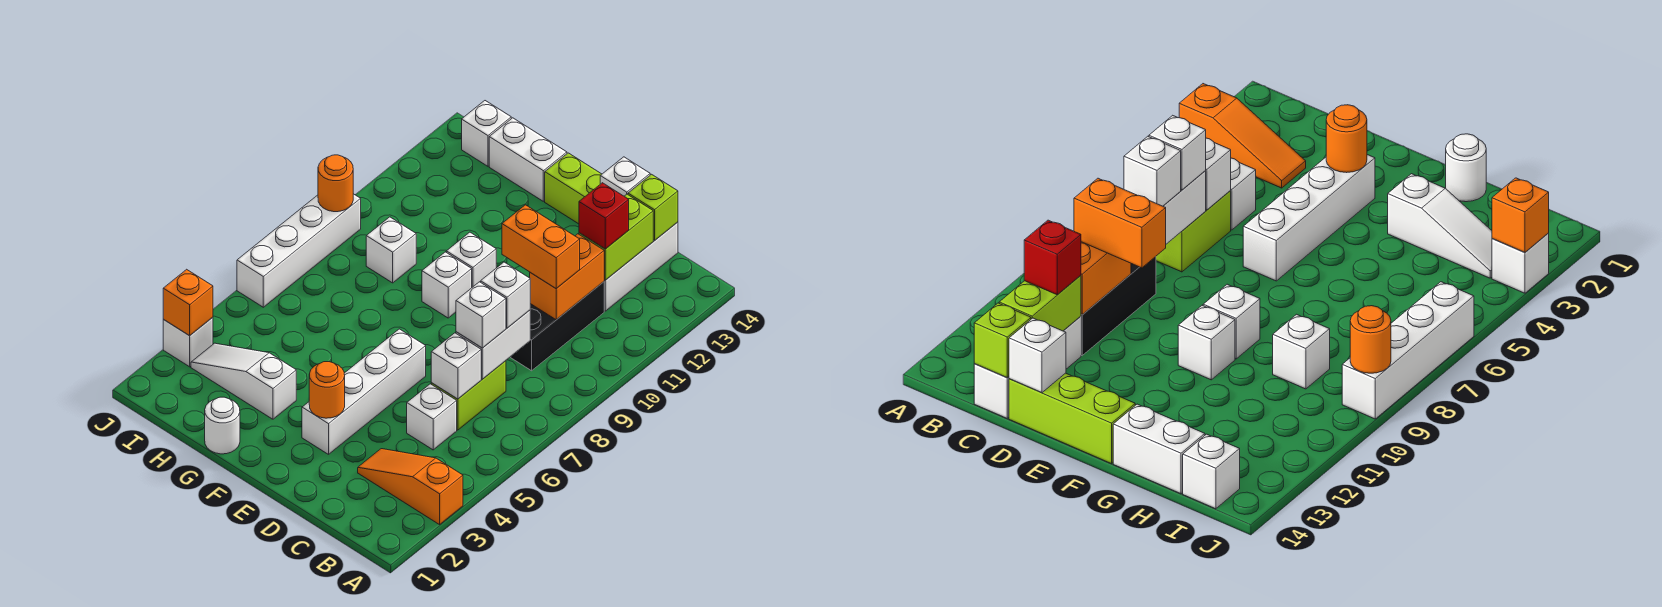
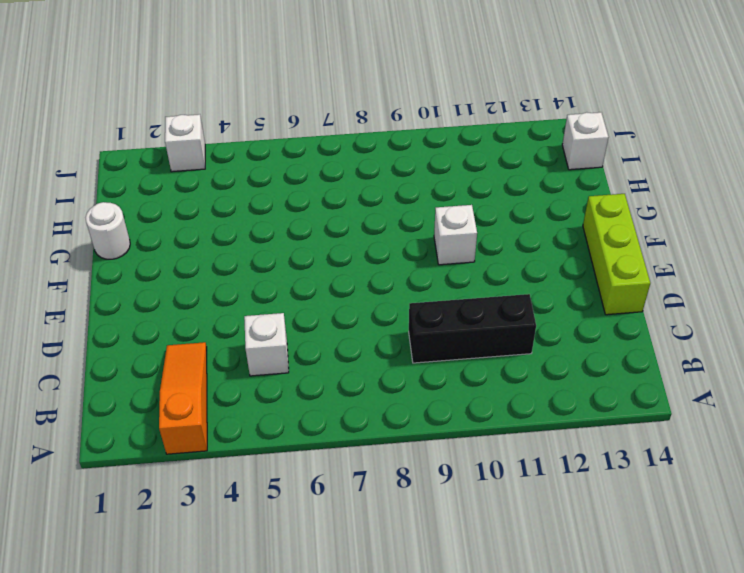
none -> lime brick C6:C7 level 1
none -> white brick C12:C14 level 1
none -> white brick E3:E6 level 1

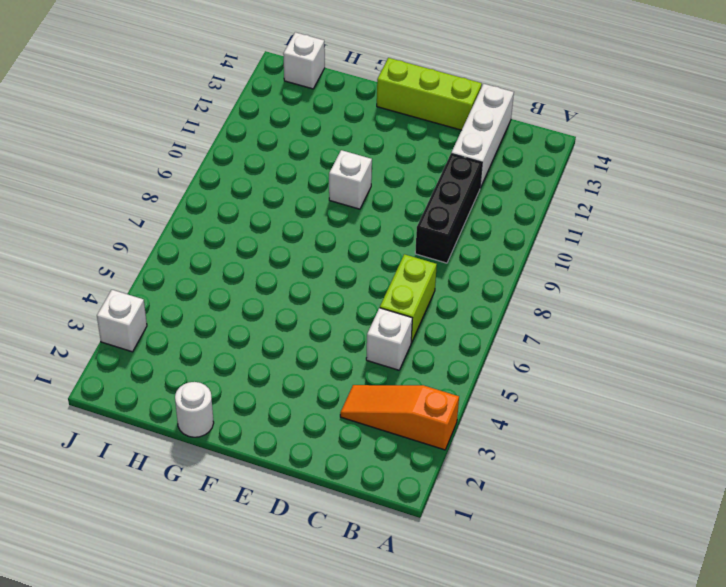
none -> white brick E3:E6 level 1
none -> white brick F9 level 1
none -> white slope G3:I3 level 1 top G

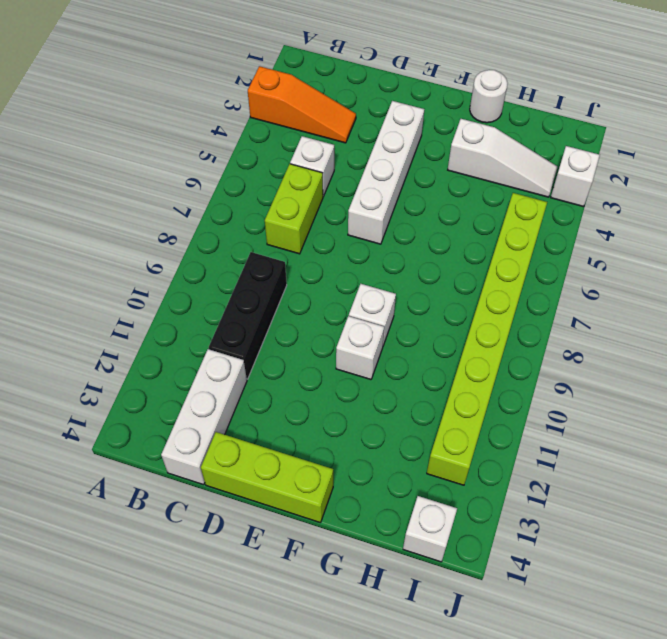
lime brick I5:I12 level 1 -> none
none -> white brick G14:H14 level 1
none -> white brick H9 level 1
none -> white brick J6:J9 level 1

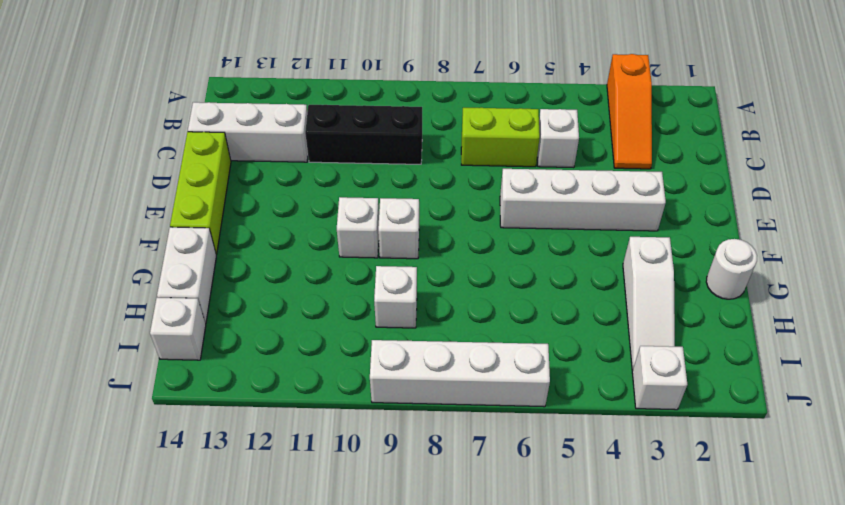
none -> white brick C6 level 2
none -> white brick C7:C8 level 2
none -> orange brick C10:C11 level 2

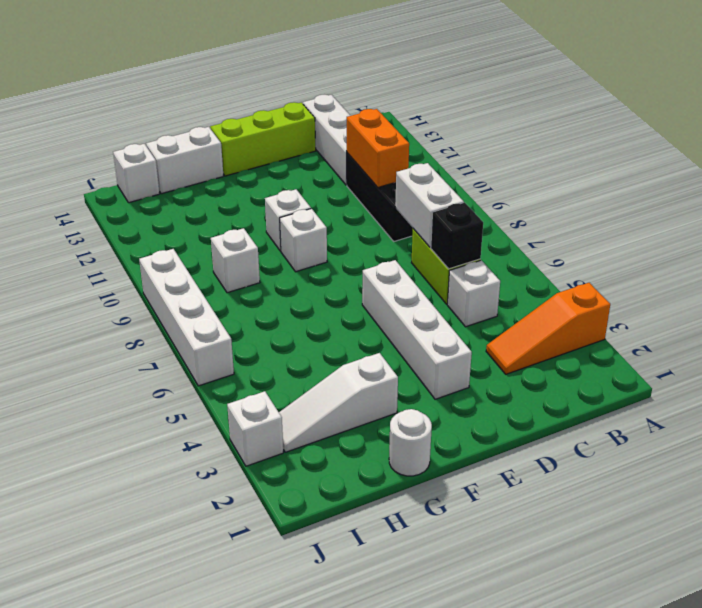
black brick C6 level 2 -> white brick C6 level 2
none -> lime brick C12:C13 level 2
none -> lime brick C14 level 2
none -> white brick D14 level 2

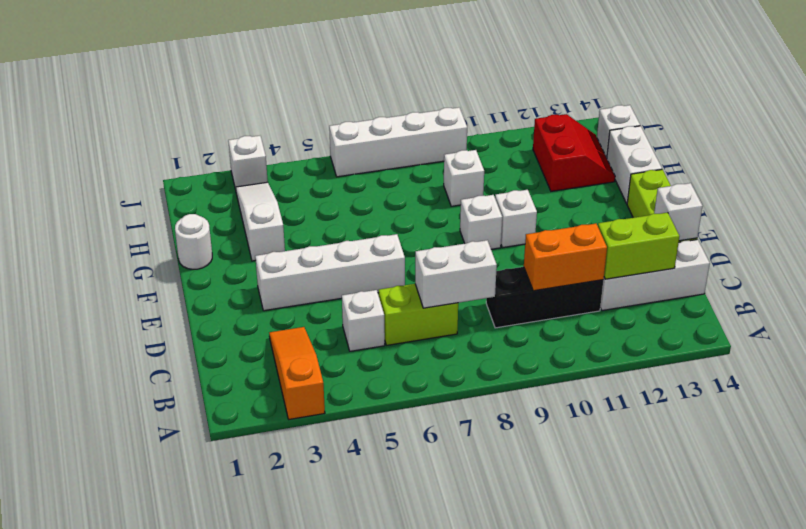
red slope H12:I13 level 1 top 12 -> none
none -> white brick C6 level 2
none -> lime brick C14 level 2
none -> orange round brick E3 level 2

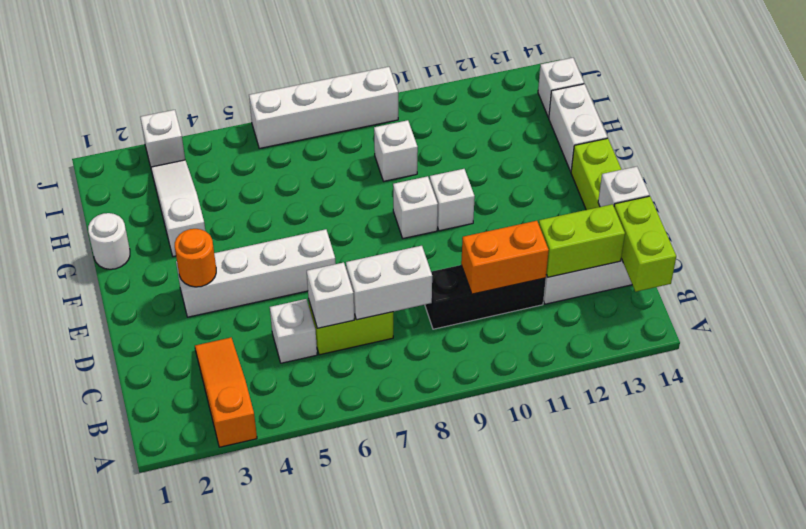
lime brick B14:C14 level 2 -> lime brick C14 level 2
none -> orange brick J3 level 2
none -> orange round brick J9 level 2
none -> white brick C7 level 3

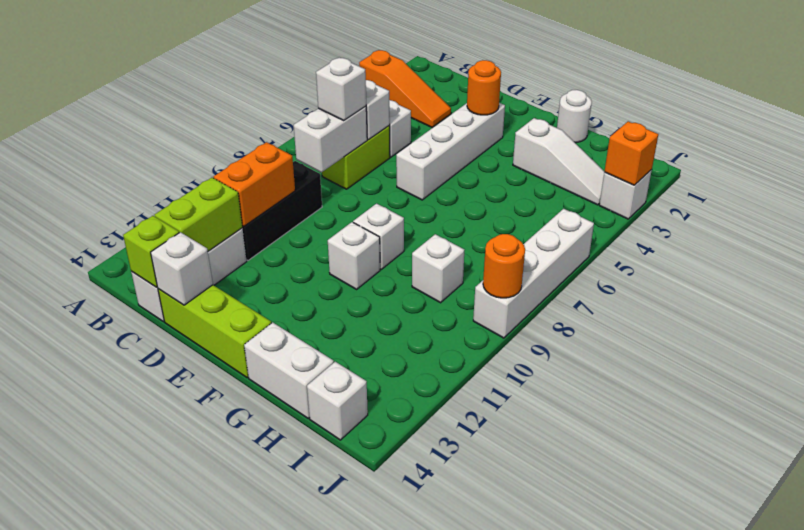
none -> white brick C8 level 3
none -> orange brick C10:D10 level 3
none -> red brick C12 level 3

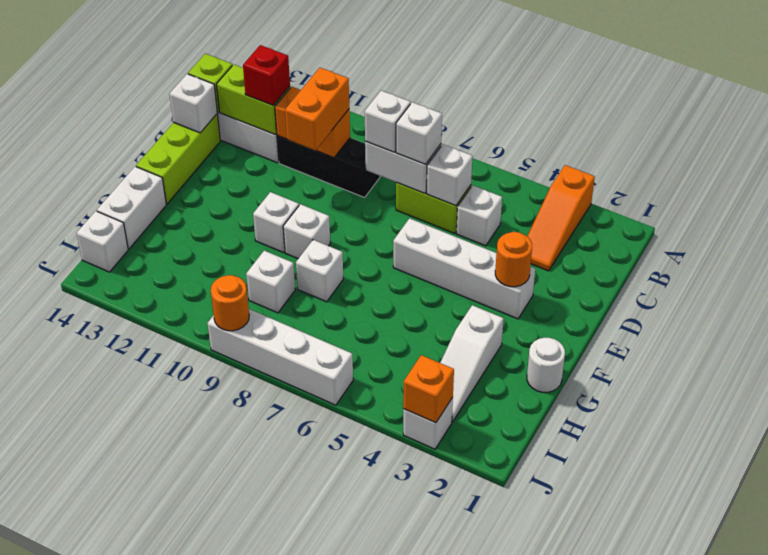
white brick G8 level 1 -> none

